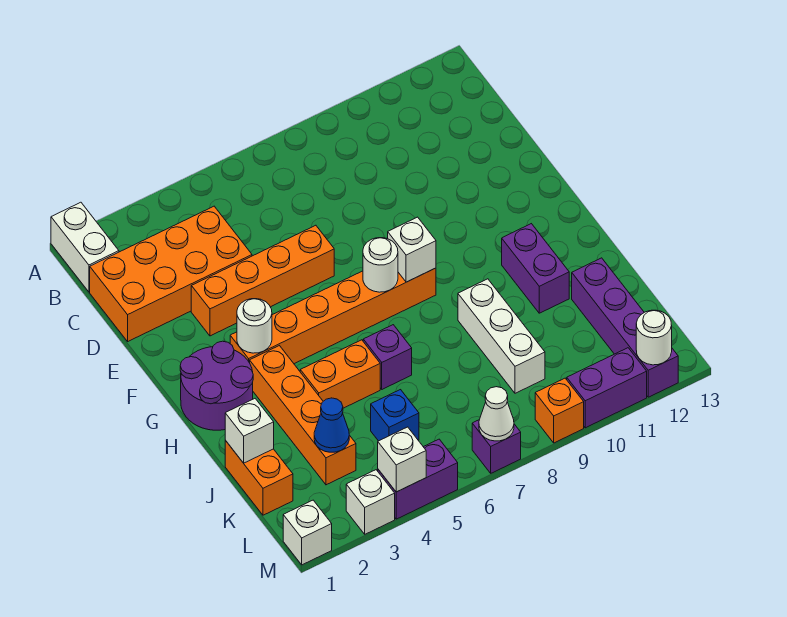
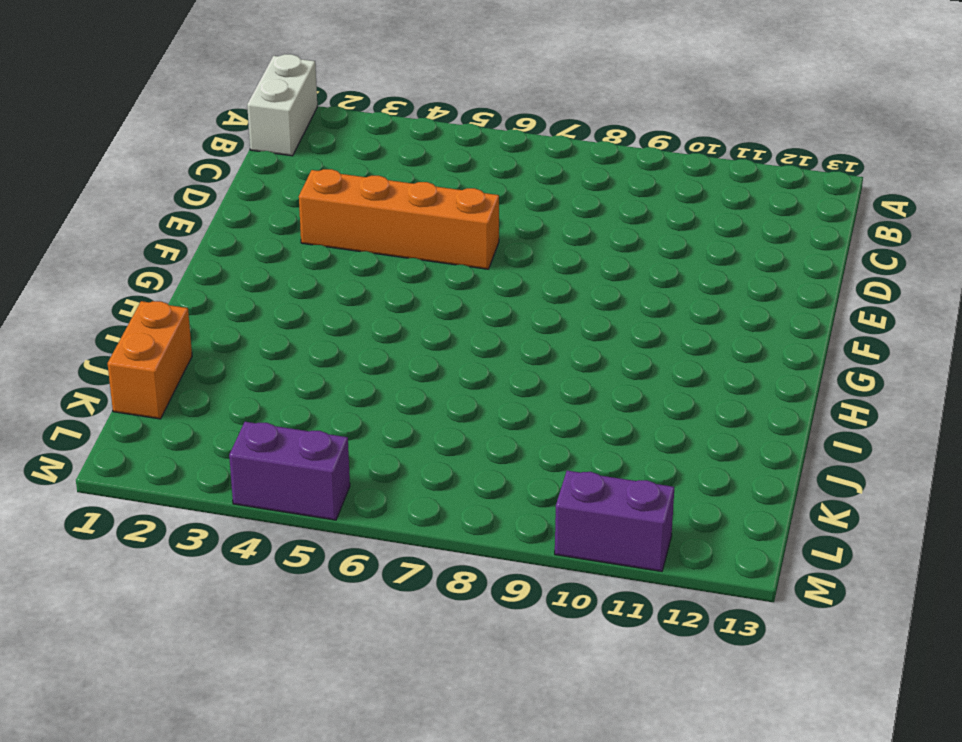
none -> orange brick C1:D4 level 1
none -> purple round brick G1:H2 level 1
none -> orange brick G3:G8 level 1

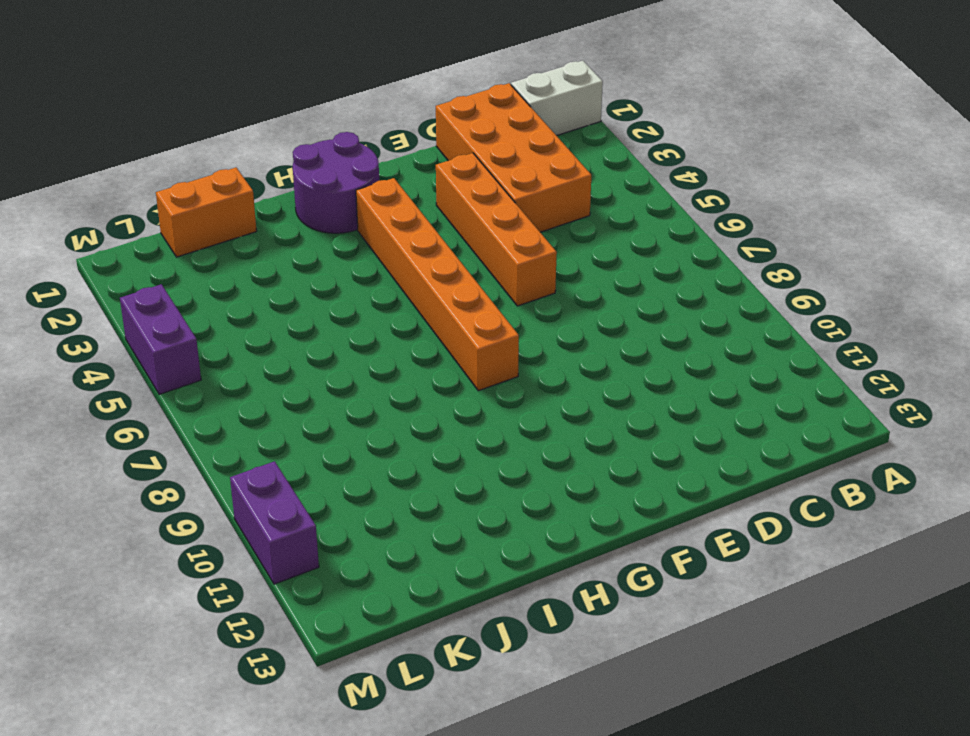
none -> orange brick H3:K3 level 1
none -> purple brick H11:I11 level 1
none -> orange brick I4:I5 level 1

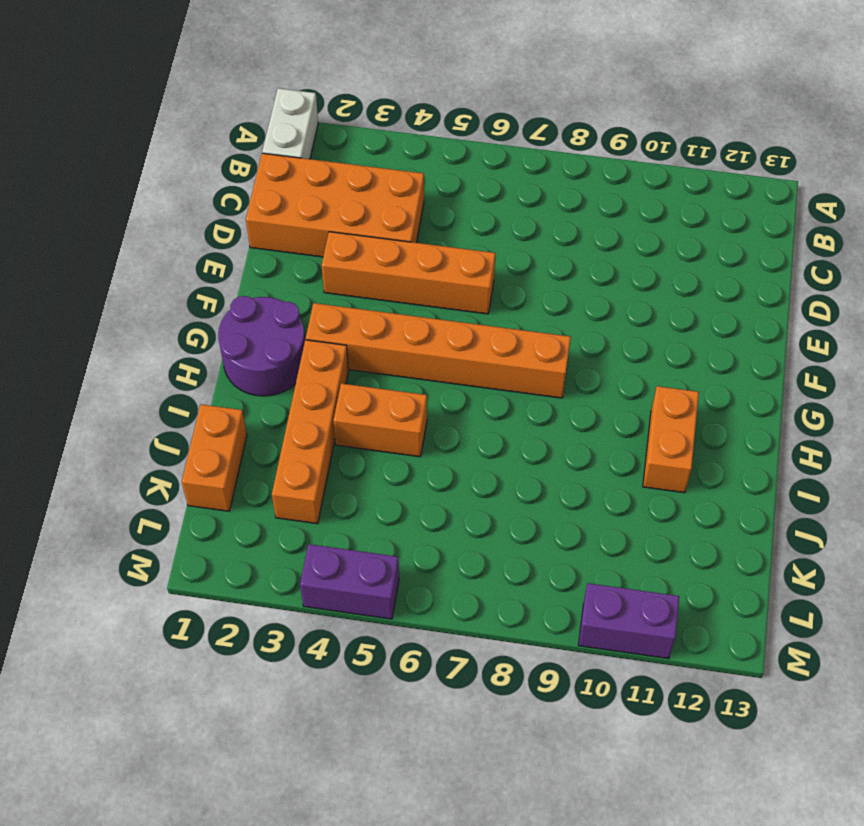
orange brick H11:I11 level 1 -> purple brick H11:I11 level 1
none -> purple brick I6 level 1
none -> white brick I9:K9 level 1
none -> purple brick J12:M12 level 1

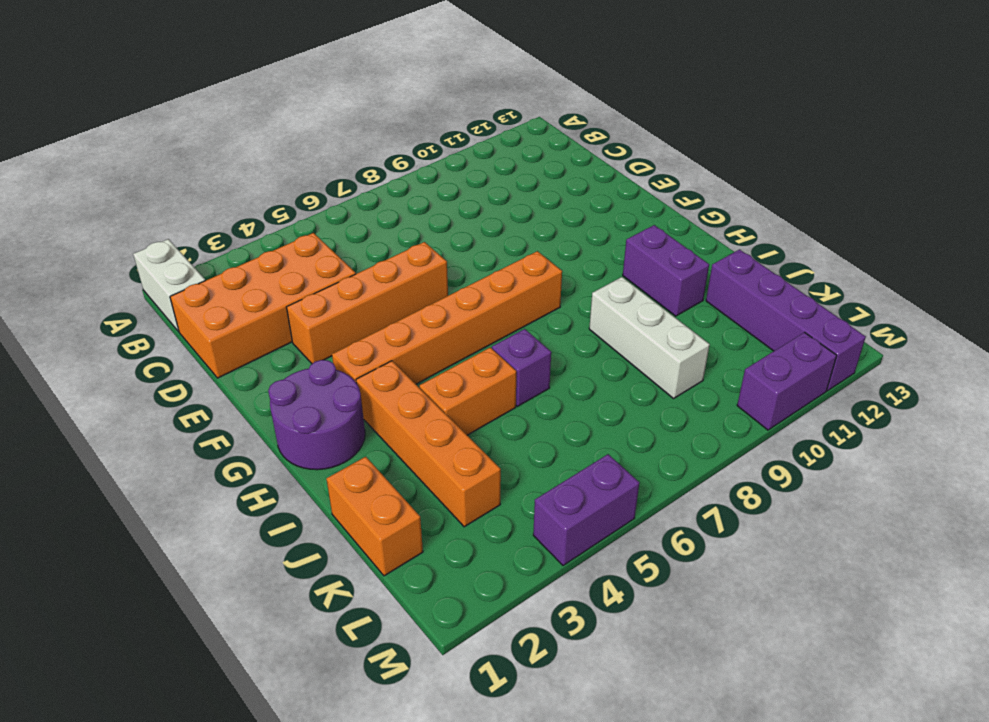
none -> blue brick K5 level 1
none -> white brick M1 level 1
none -> white brick M3 level 1

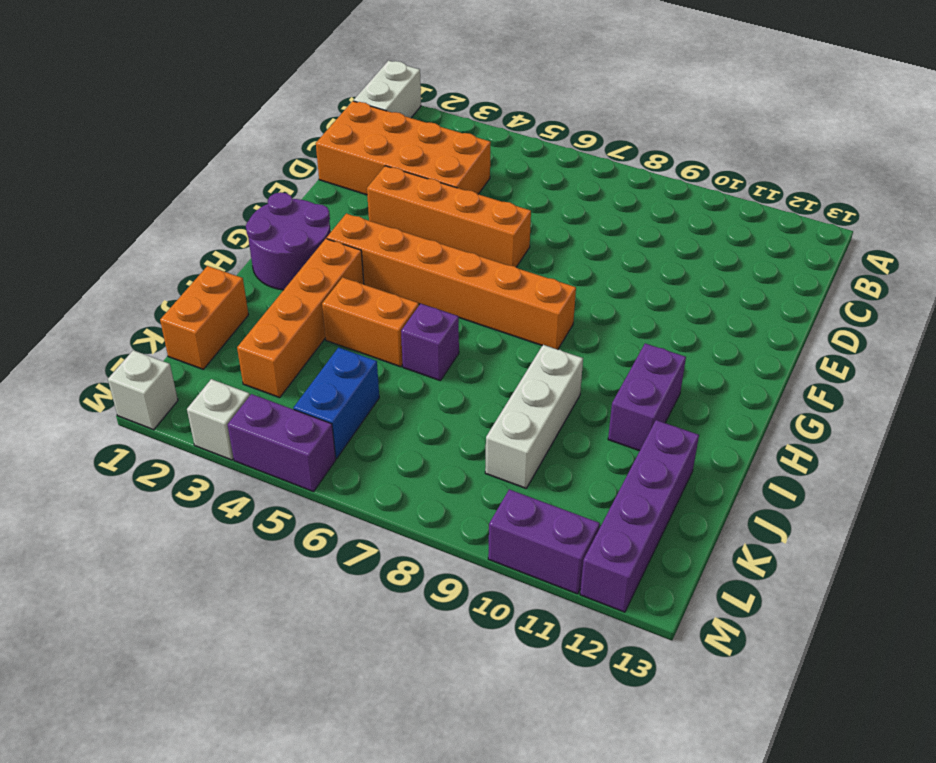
blue brick K5:L5 level 1 -> blue brick K5 level 1
none -> purple brick M7 level 1
none -> orange brick M9 level 1
none -> white round brick G3 level 2

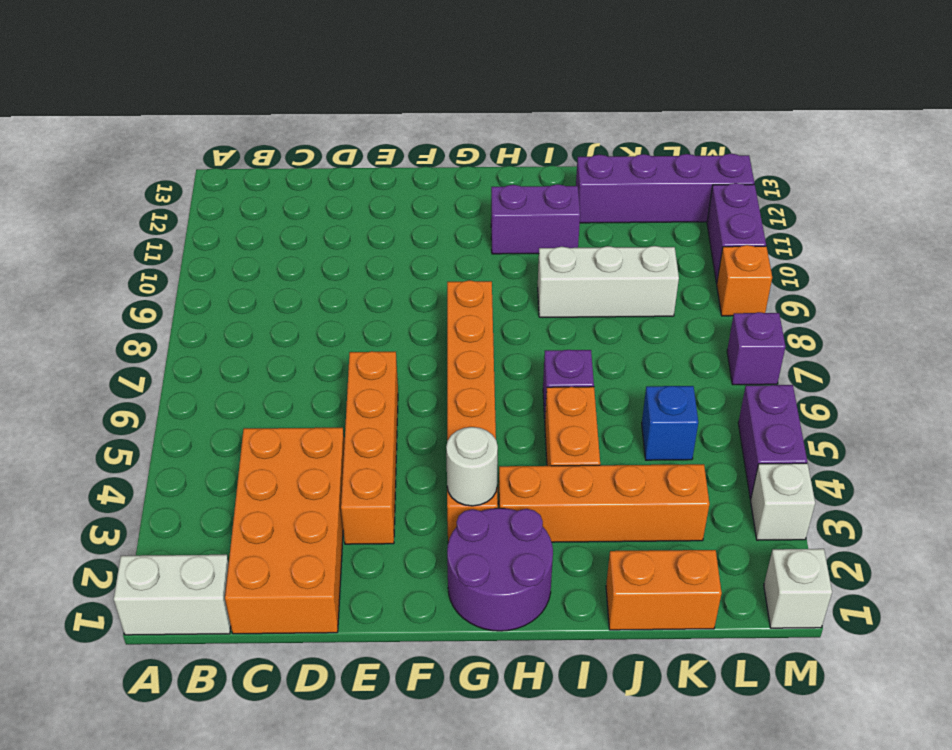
none -> white round brick G7 level 2
none -> white brick G8 level 2
none -> white brick J1 level 2

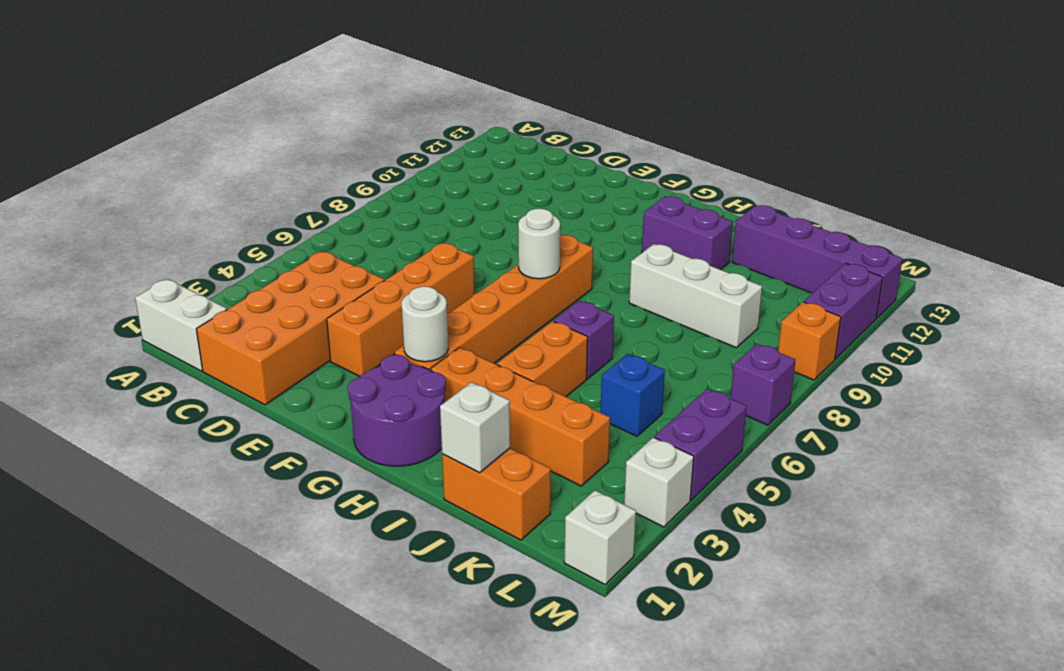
none -> white brick G8 level 2
none -> blue cone K3 level 2
none -> white brick M4 level 2

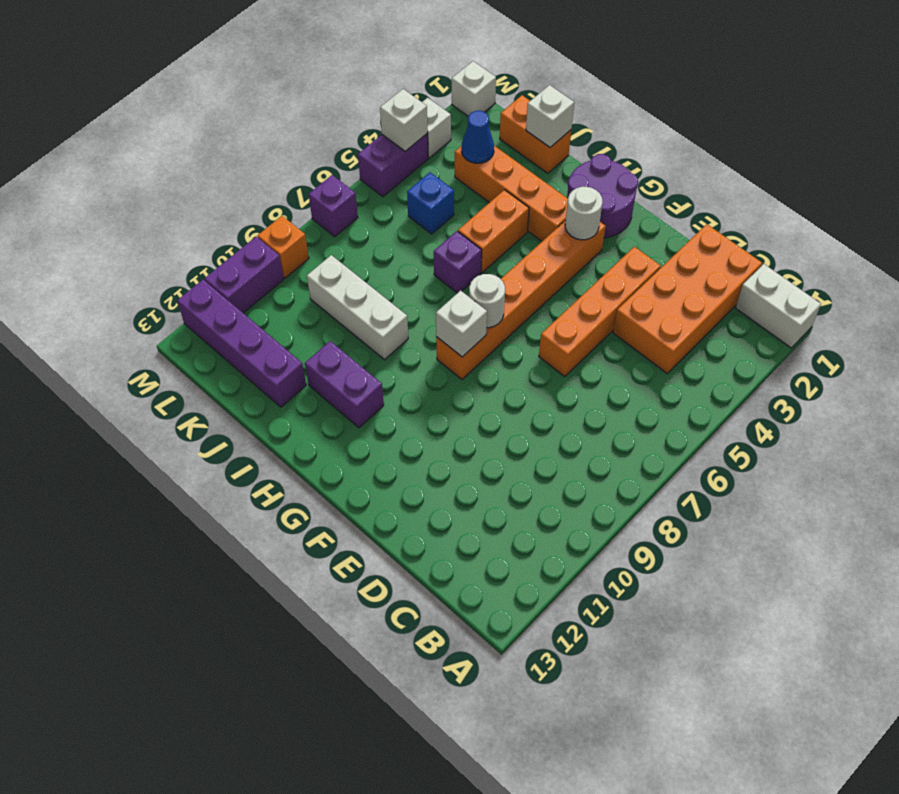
none -> white cone M7 level 2
none -> white round brick M12 level 2

